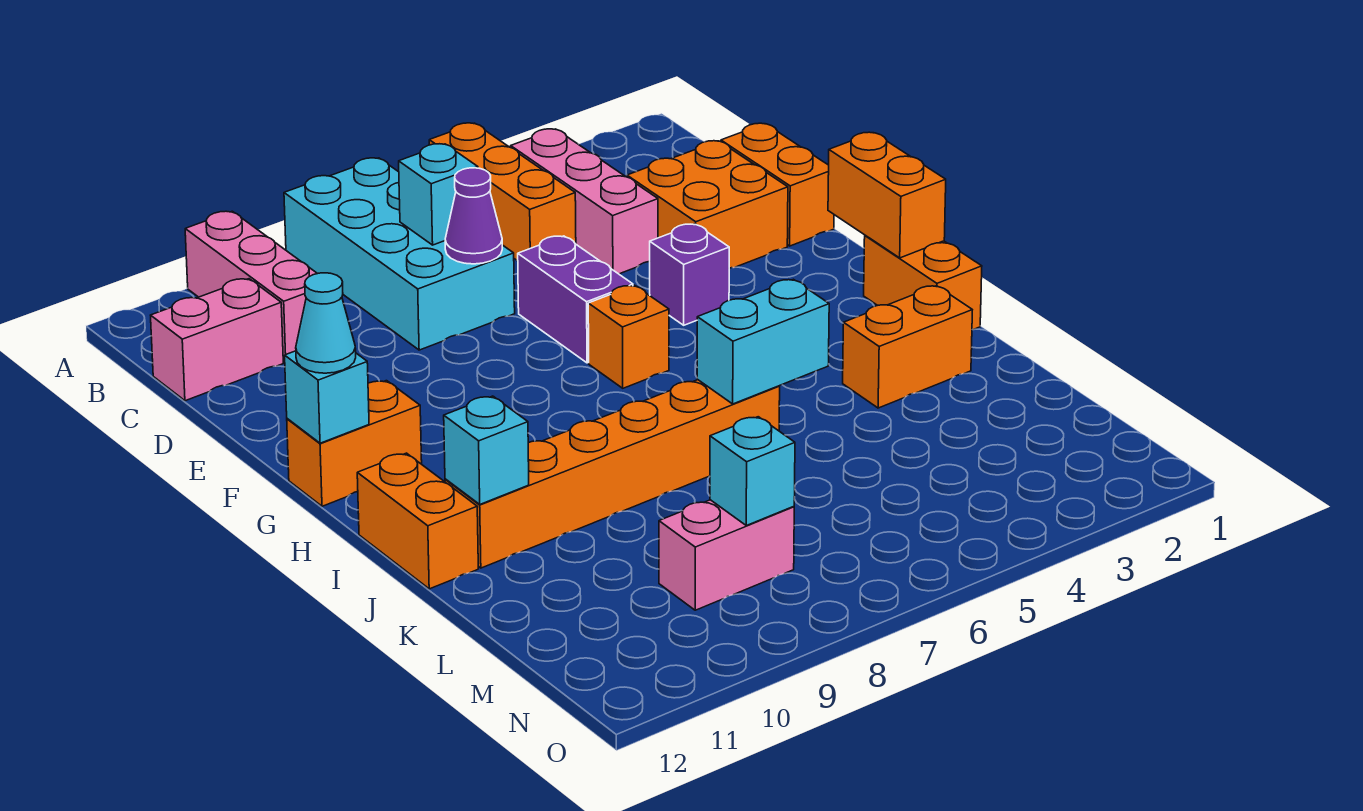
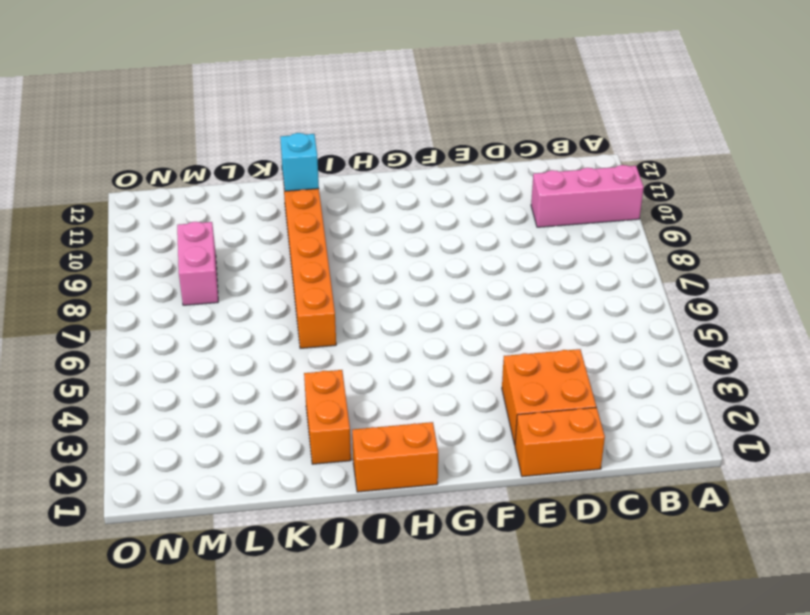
none -> orange brick A5:C5 level 1
none -> cyan brick A7:D8 level 1
none -> pink brick B4:D4 level 1

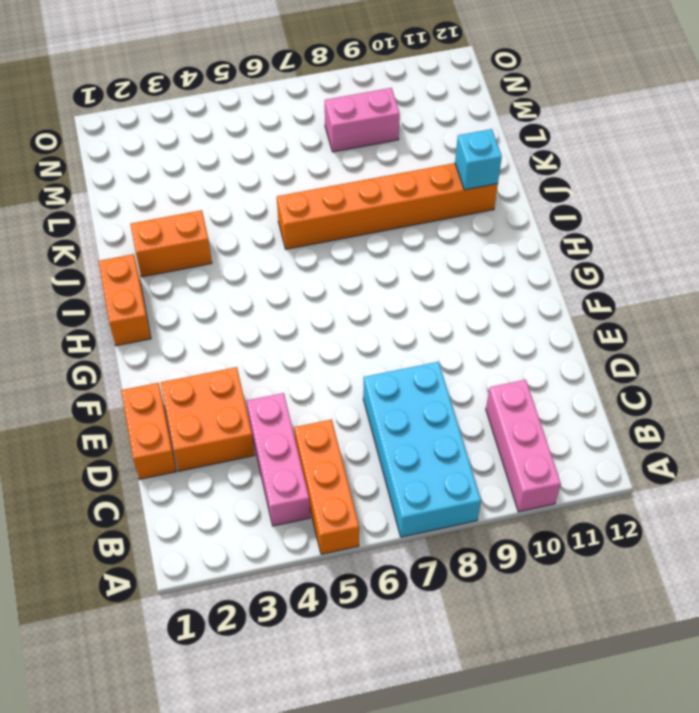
none -> pink brick C11:C12 level 1
none -> purple brick E6:F6 level 1
none -> purple brick F4 level 1

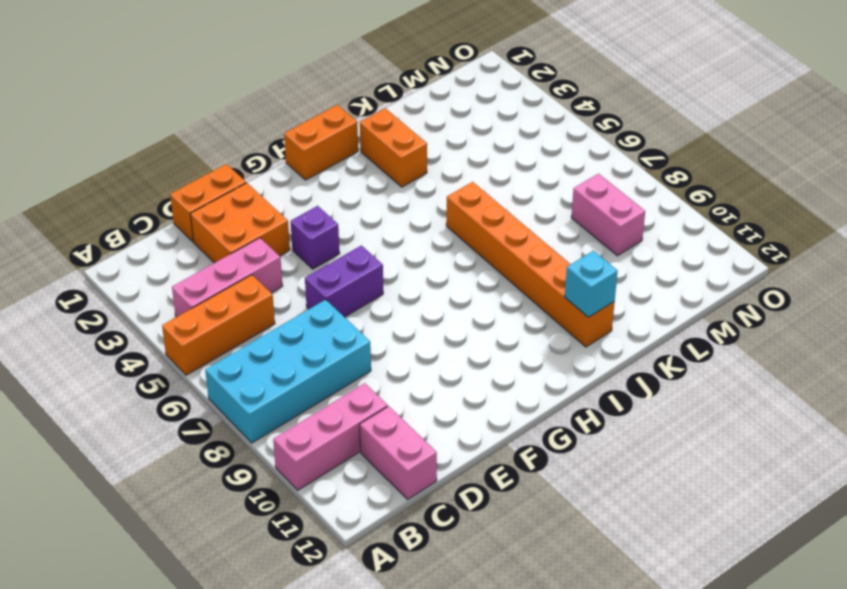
none -> orange brick G6 level 1
none -> orange brick G11:G12 level 1
none -> orange brick I12:J12 level 1

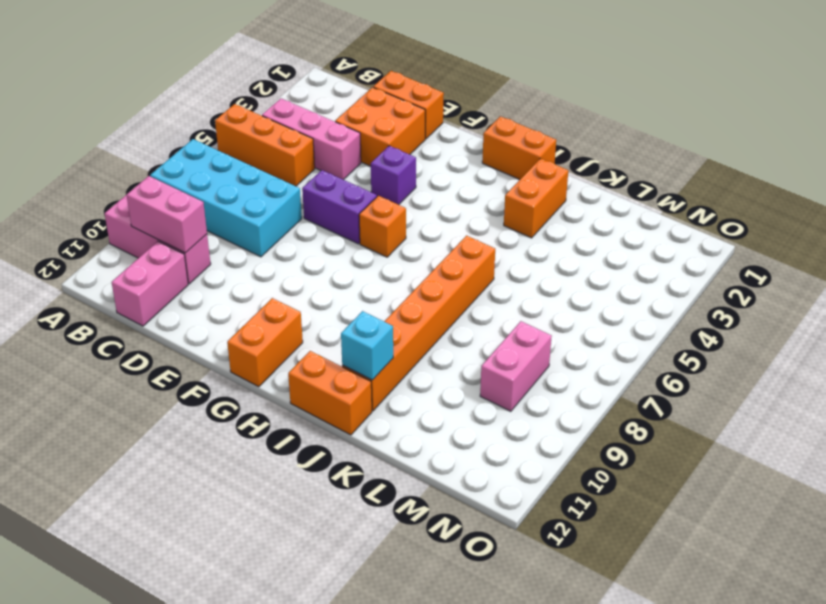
pink brick B10:C10 level 2 -> none
none -> cyan brick C7 level 2
none -> purple cone D7 level 2
none -> orange brick G1:H1 level 2

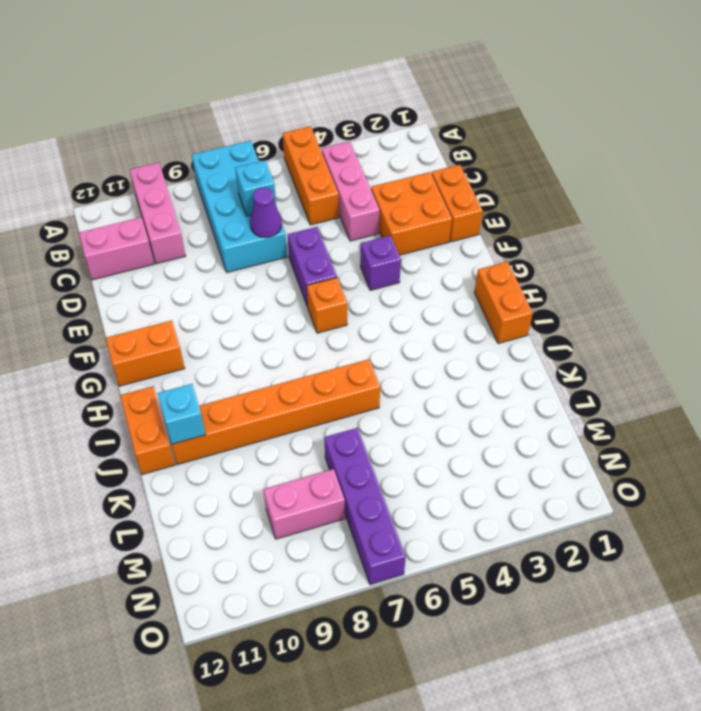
purple brick L7:O7 level 1 -> none
none -> orange brick J2:J3 level 1
none -> orange brick G1:H1 level 2
none -> cyan brick G12 level 2

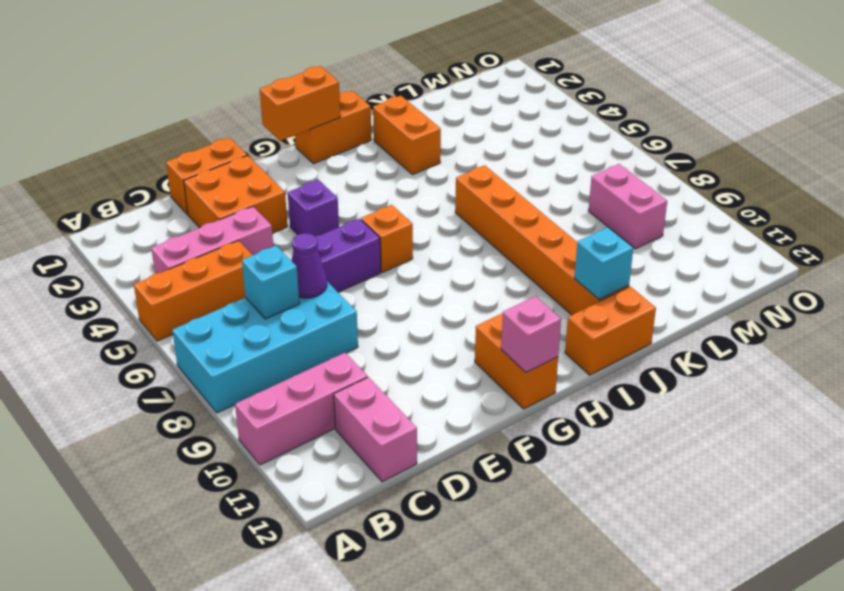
pink brick G12 level 2 -> cyan brick G12 level 2
none -> cyan brick J5:J6 level 2
none -> cyan brick M8 level 2
none -> cyan cone G12 level 3

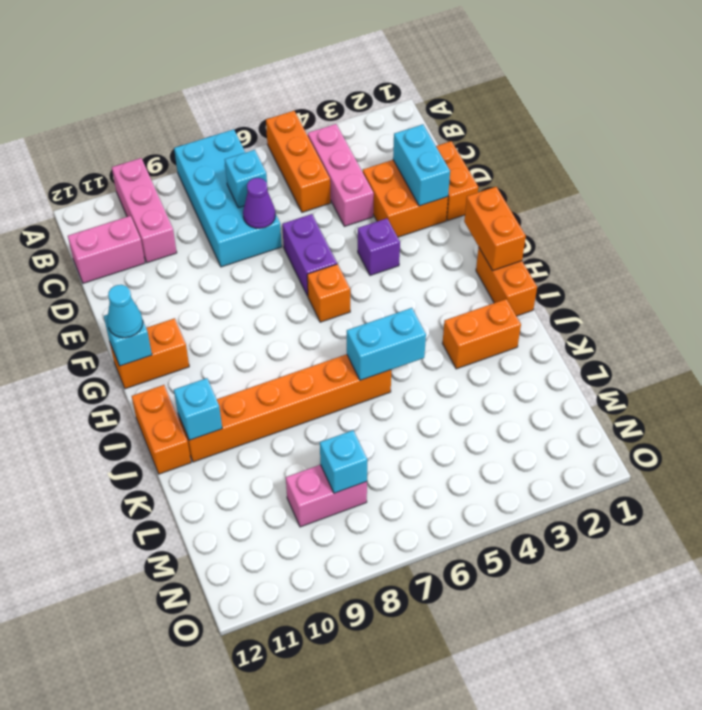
cyan brick D2:E2 level 2 -> none

